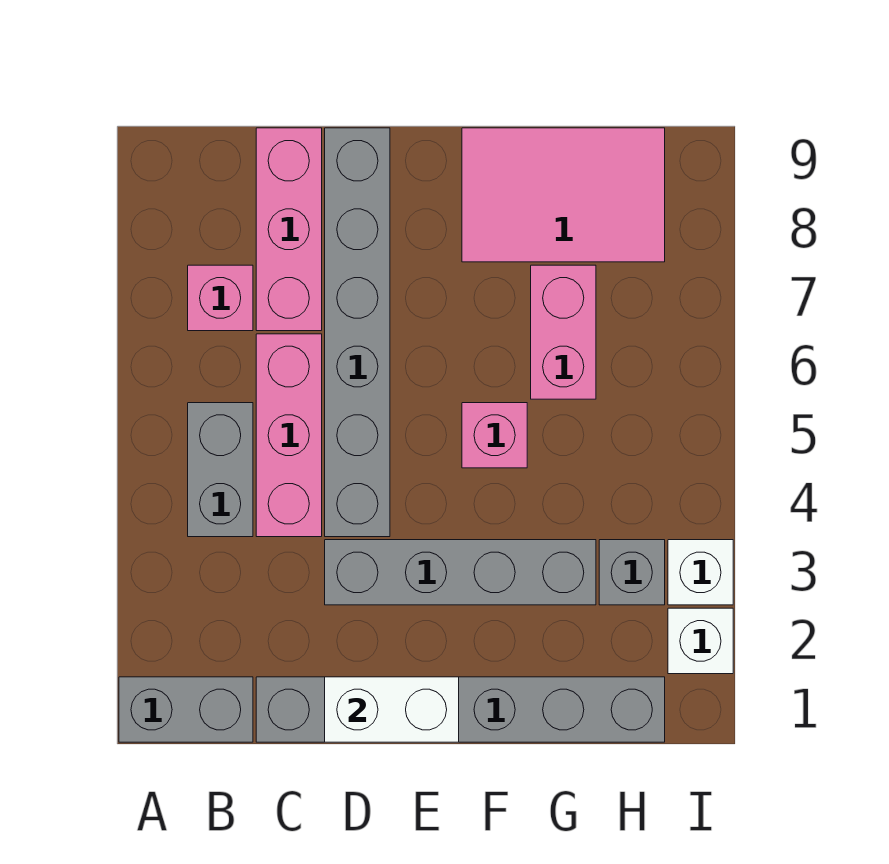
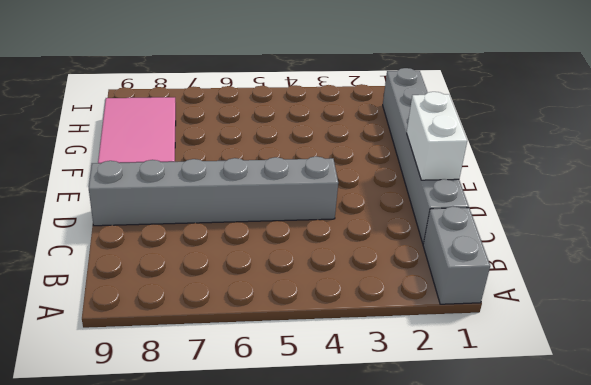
none -> grey brick B4:B5 level 1
none -> pink brick B7 level 1
none -> pink brick C4:C6 level 1

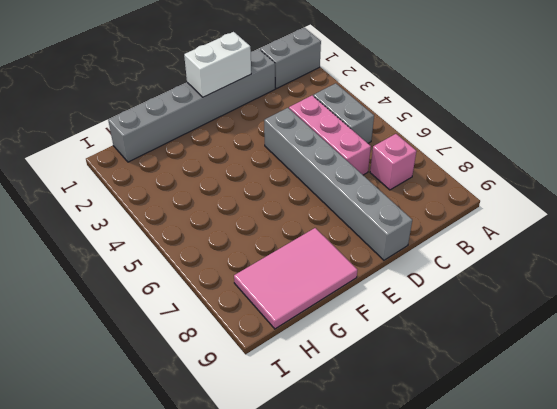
none -> pink brick C7:C9 level 1
none -> grey brick D3:G3 level 1
none -> pink brick F5 level 1

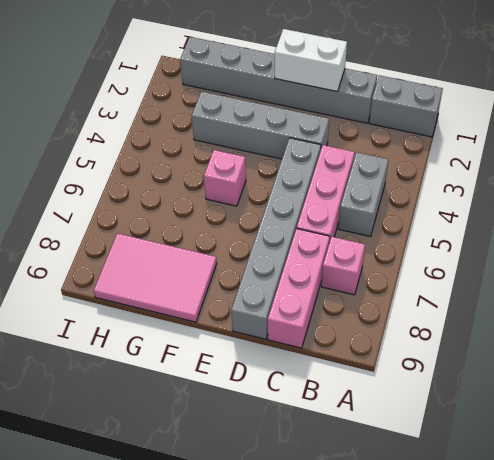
none -> pink brick G6:G7 level 1
none -> grey brick H3 level 1
none -> white brick I2 level 1

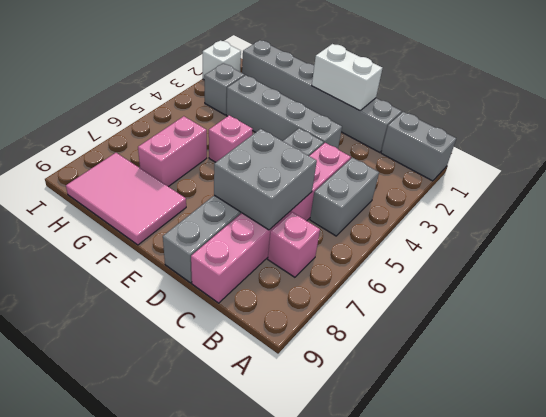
grey brick C6:D7 level 2 -> none
none -> white brick I3 level 1

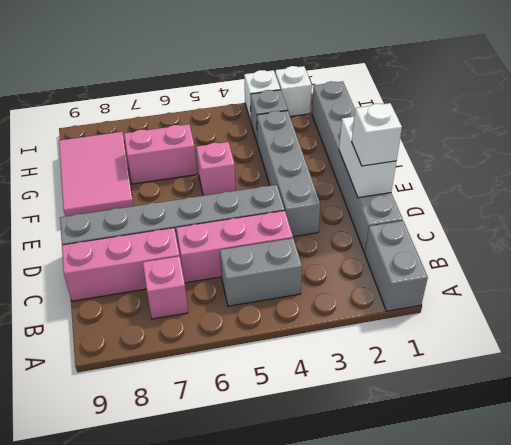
white brick D1 level 3 -> none

